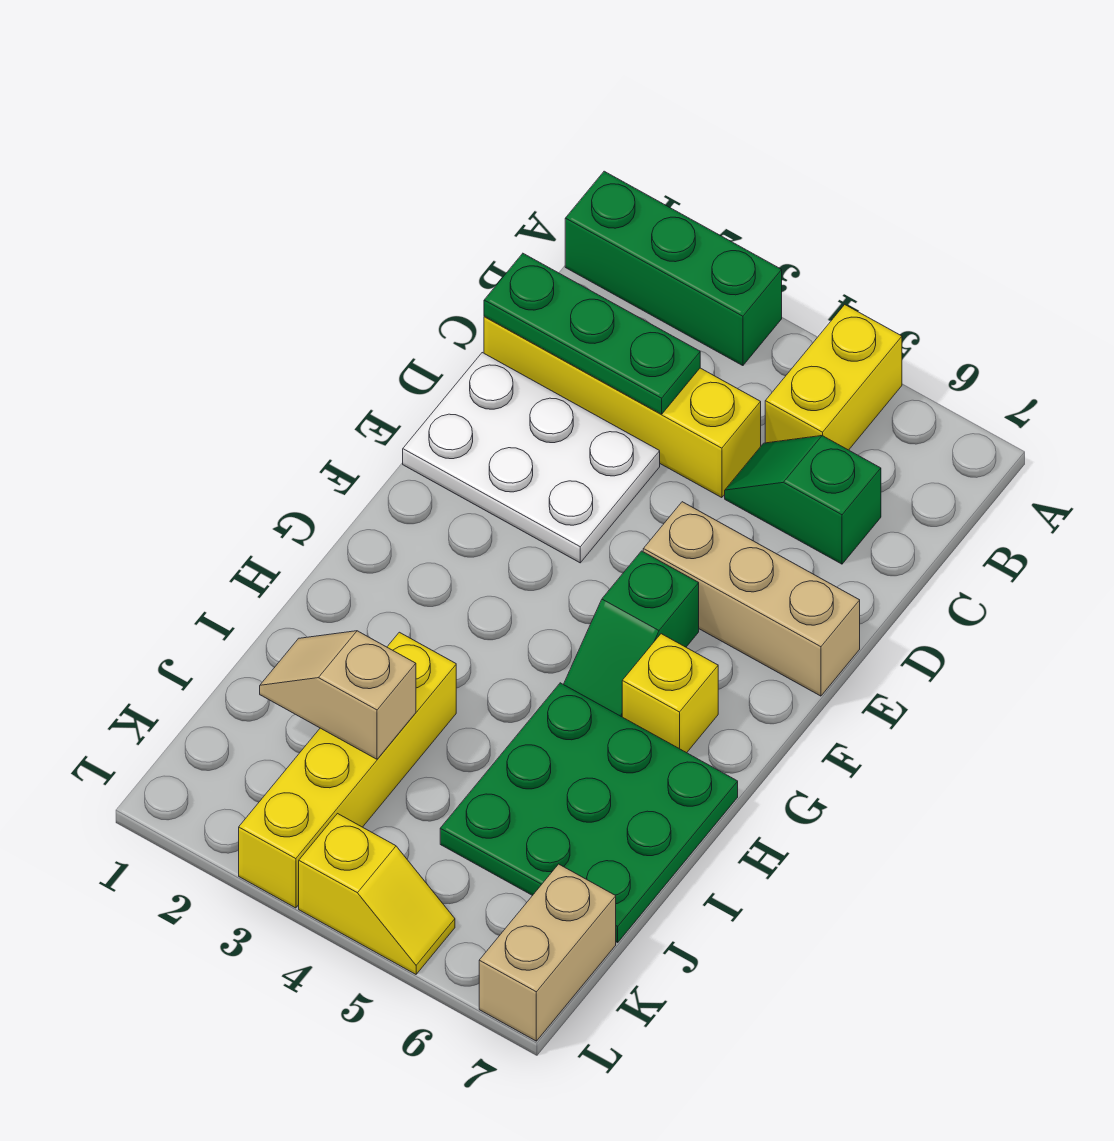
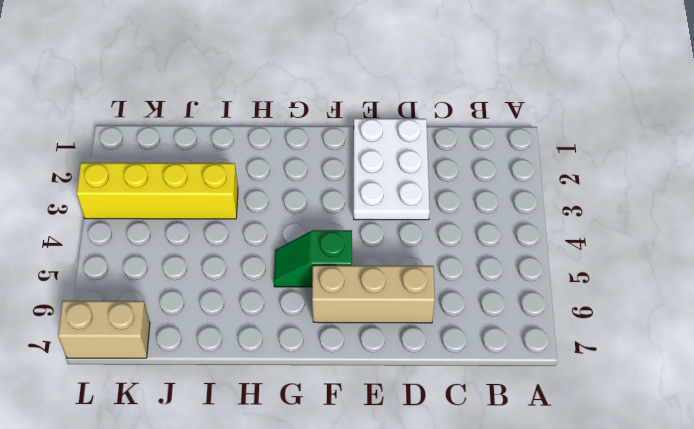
tan brick D6:F6 level 1 -> tan brick E5:E7 level 1
none -> green brick A1:A3 level 1
none -> yellow brick A5:B5 level 1
none -> yellow brick C1:C4 level 1

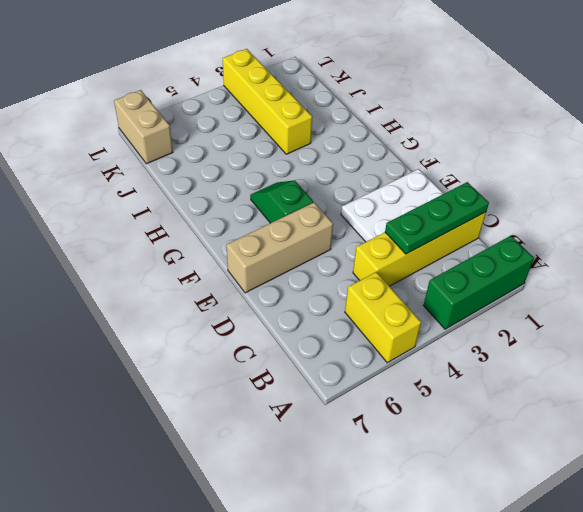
none -> green slope C5:C6 level 1 top 6
none -> yellow brick G6 level 1
none -> green plate H5:J7 level 1

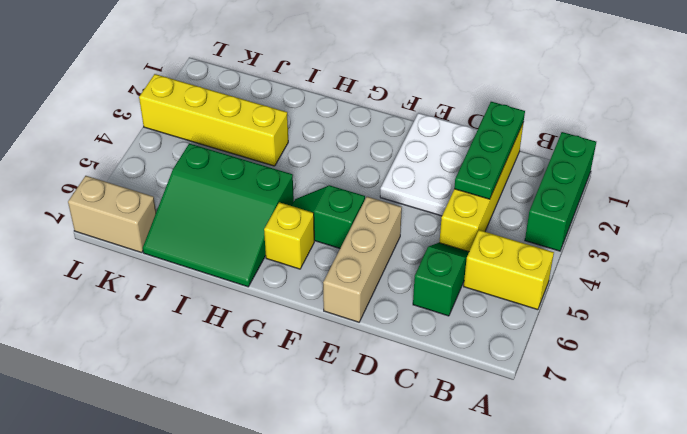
green slope H5:J7 level 1 top 5 -> green plate H5:J7 level 1
none -> yellow slope L4:L5 level 1 top 4
none -> tan slope J2:J3 level 2 top 3

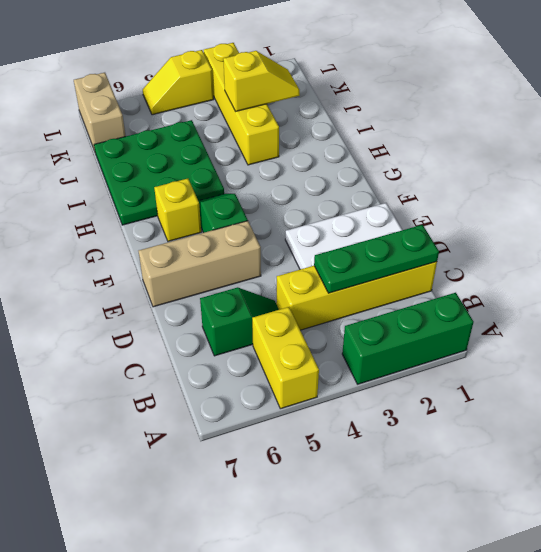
yellow slope J2:J3 level 2 top 3 -> tan slope J2:J3 level 2 top 3

